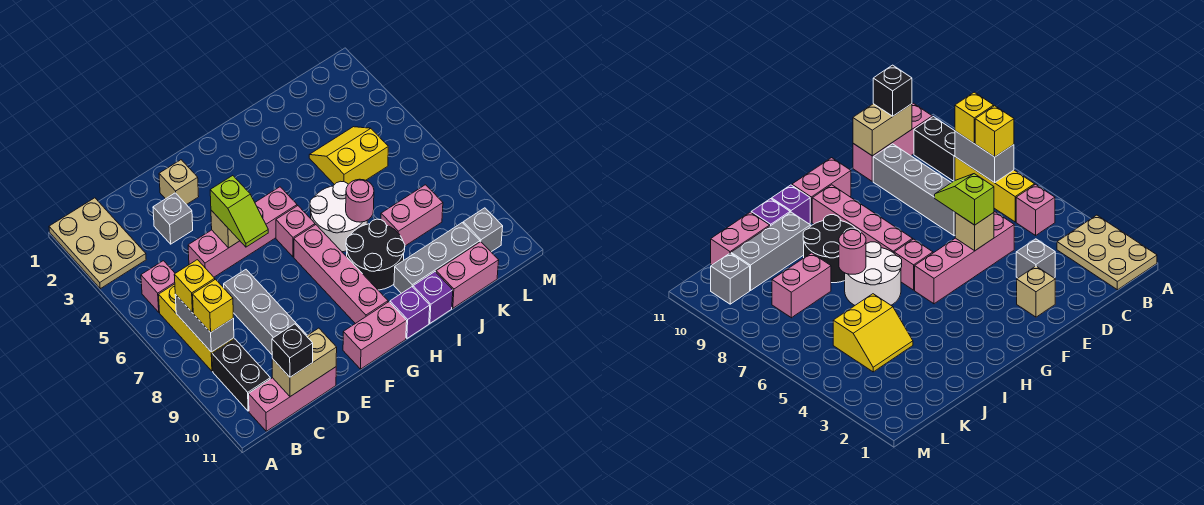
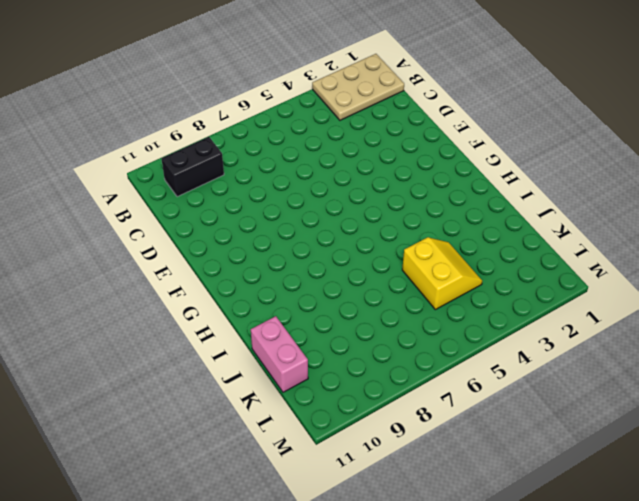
none -> pink brick B5 level 1
none -> yellow brick B6:B8 level 1
none -> pink brick B11:D11 level 1

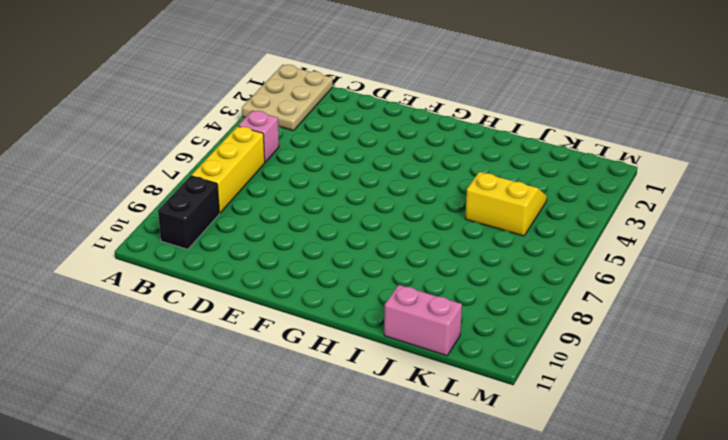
none -> pink brick B11:D11 level 1
none -> grey brick D3 level 1
none -> pink brick D5:G5 level 1

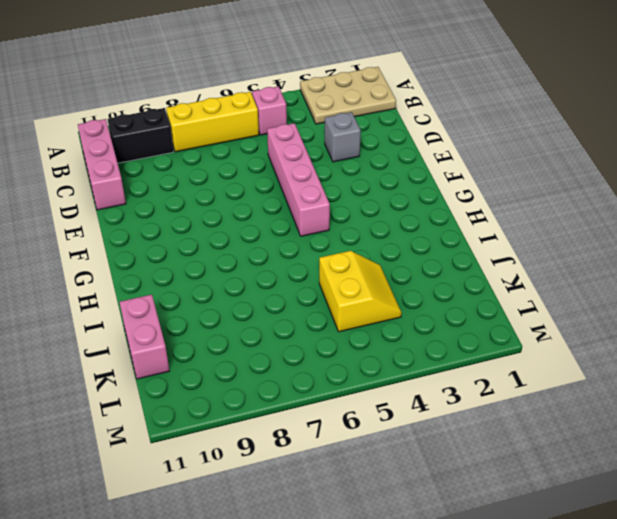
none -> grey brick D7:D10 level 1
none -> tan brick E2 level 1
none -> pink brick F11:G11 level 1

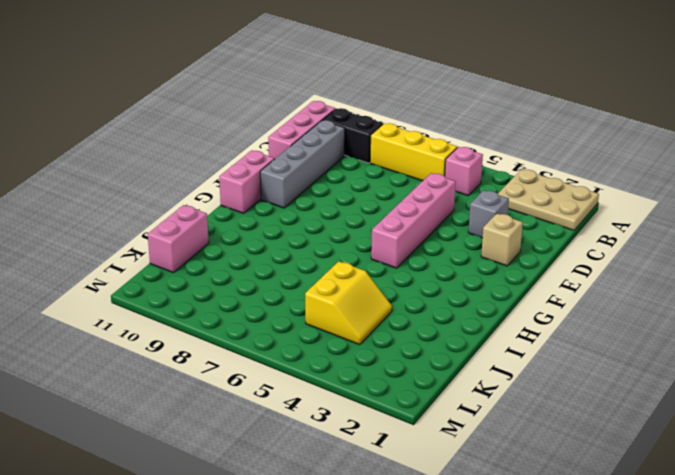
grey brick C10:F10 level 1 -> grey brick D7:D10 level 1
none -> pink brick G6 level 1
none -> pink brick G7:G10 level 1
none -> white round brick H6:I7 level 1

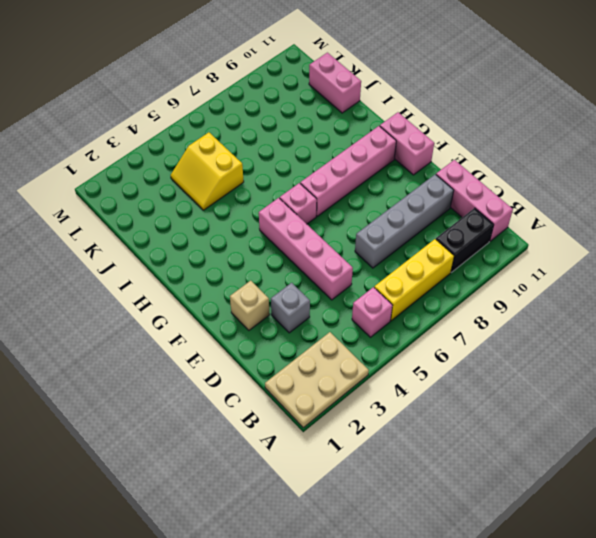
none -> white round brick H6:I7 level 1
none -> black round brick H8:I9 level 1
none -> purple brick H11 level 1

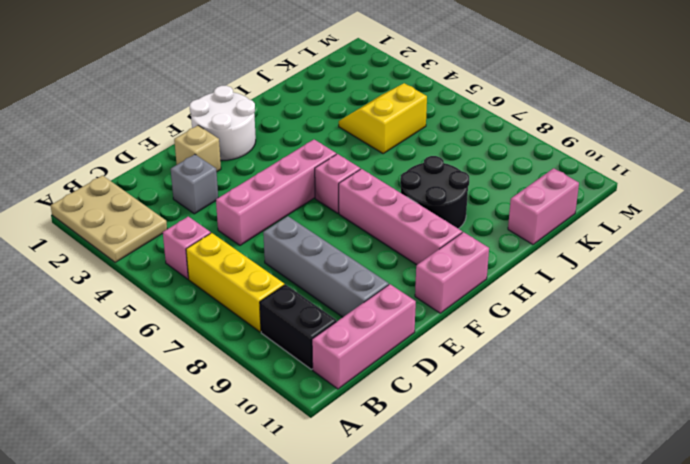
white round brick F1:G2 level 1 -> white round brick H6:I7 level 1
none -> purple brick H11 level 1
none -> grey brick I10:K10 level 1
none -> purple brick I11 level 1

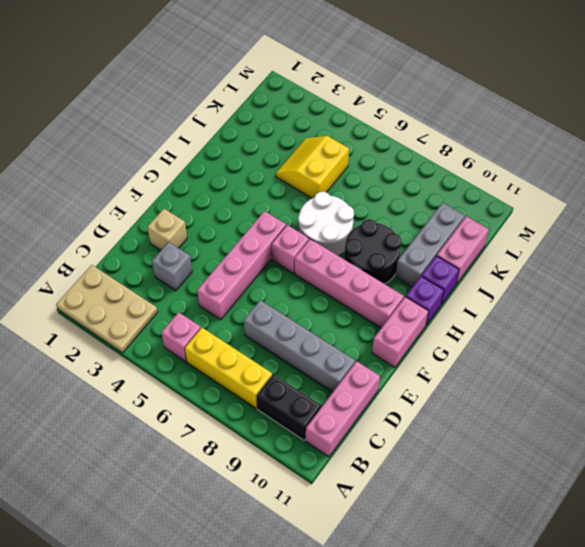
none -> pink brick J8:K8 level 1
none -> grey brick L10 level 1
none -> grey brick B7:B8 level 2

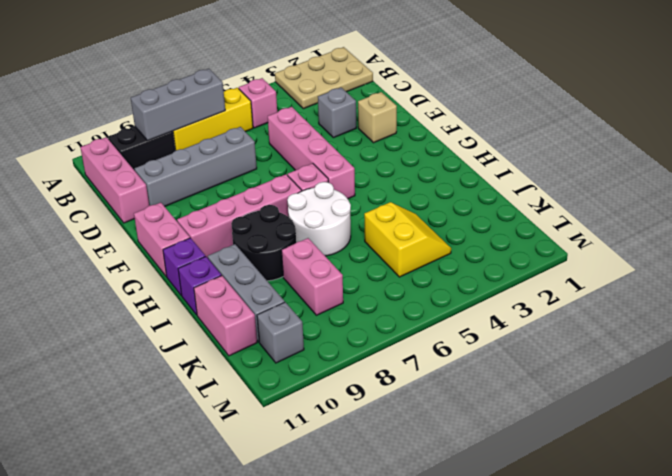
grey brick B7:B9 level 2 -> grey brick B7:B8 level 2
none -> tan brick C11:D11 level 2
none -> tan brick E5 level 2
none -> pink round brick I7 level 2

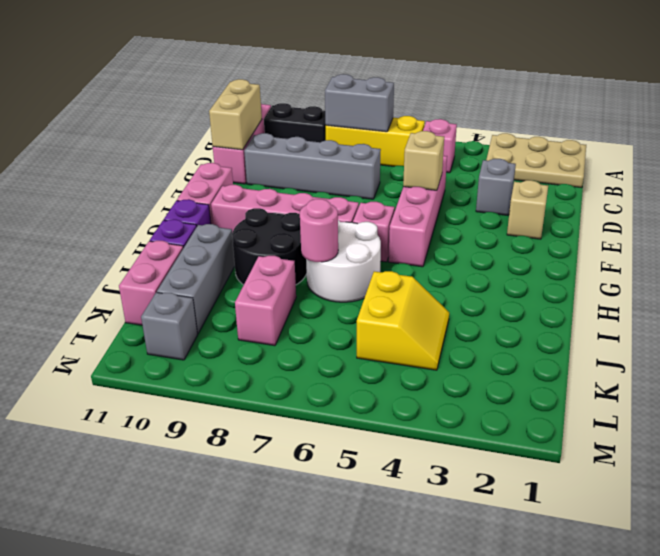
none -> yellow brick B7 level 3
none -> yellow brick B8 level 3
none -> black brick C11 level 3

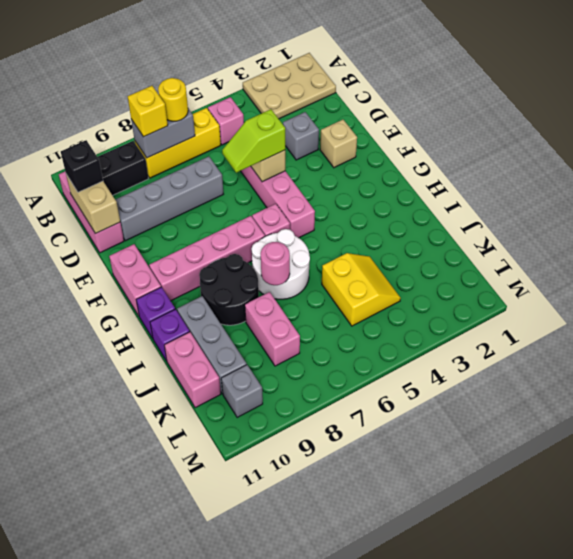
yellow round brick B7 level 3 -> yellow brick B7 level 3

